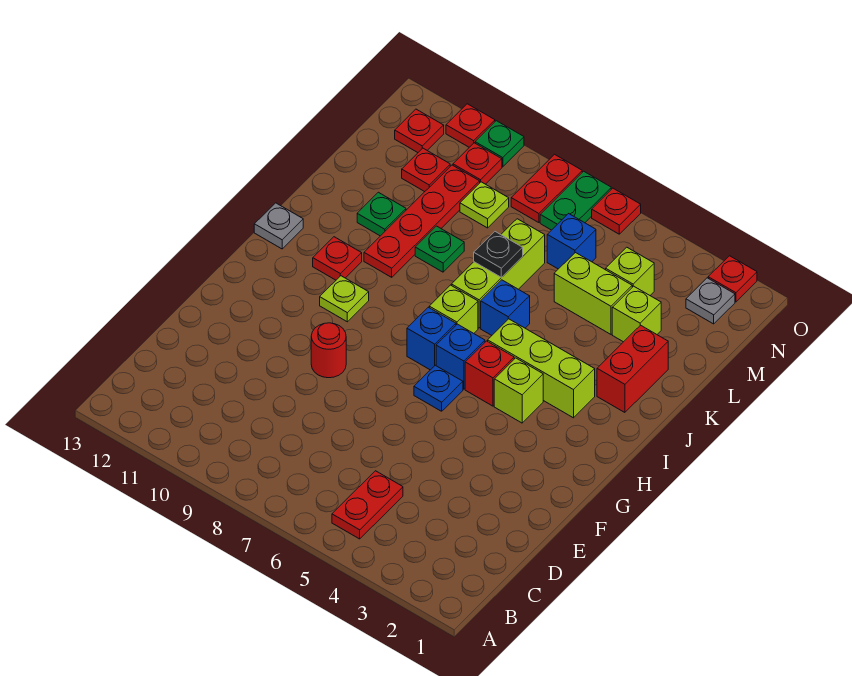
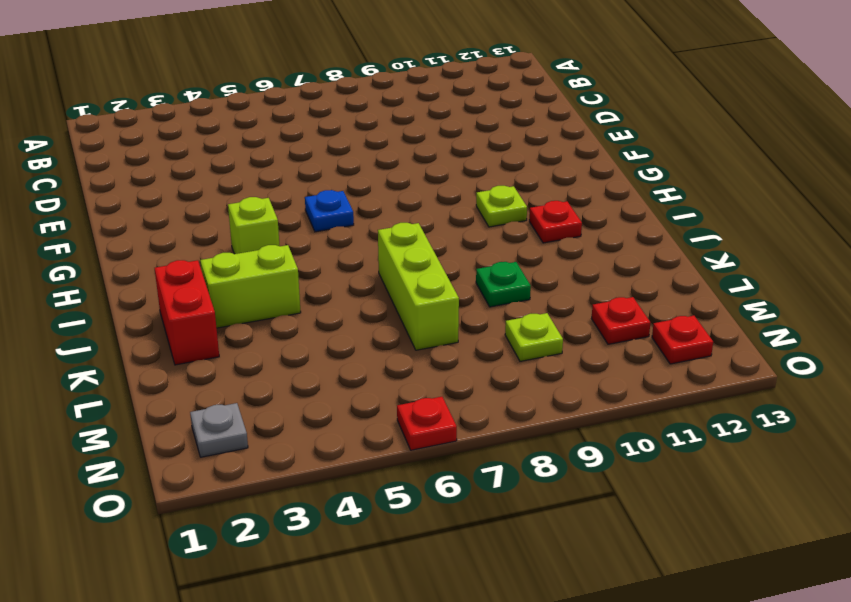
lime brick J3:J4 level 1 -> lime brick L4:L5 level 1
none -> red plate B5:C5 level 1
none -> red round brick F9 level 1
none -> red brick H5 level 1
none -> blue brick H6 level 1

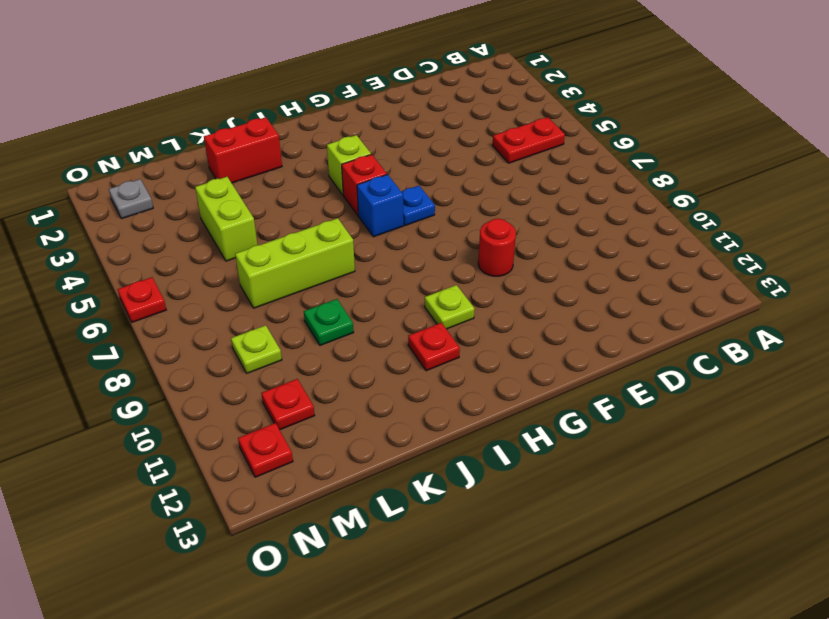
none -> blue brick H7 level 1
none -> lime brick I3:I5 level 1
none -> lime brick I7 level 1
none -> grey plate I13 level 1

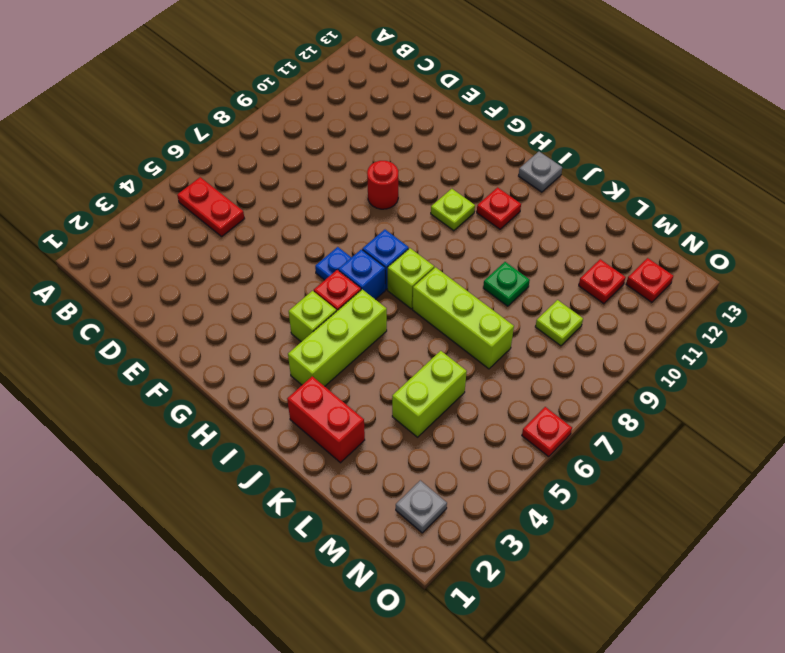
none -> blue brick J6 level 1
none -> red plate J10:M10 level 1
none -> green plate K11 level 1
none -> lime brick L3 level 1

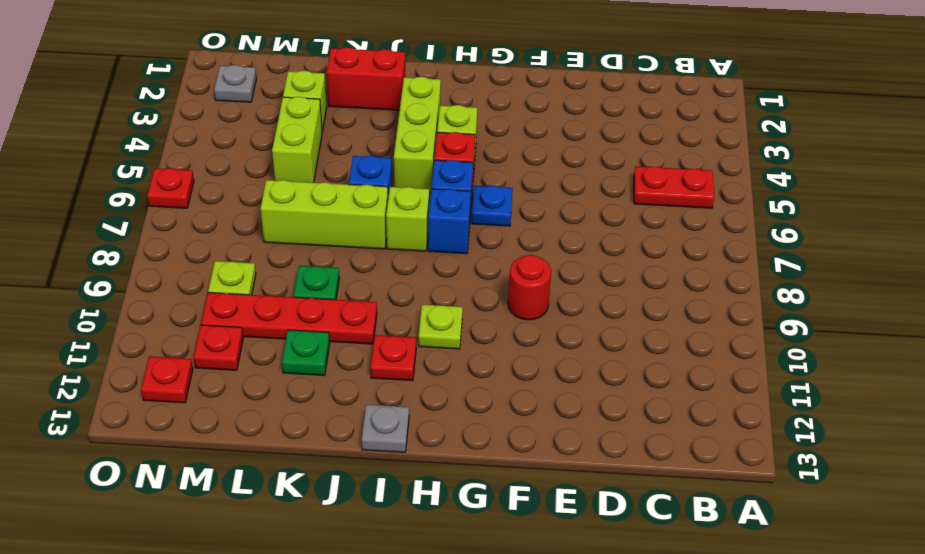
none -> lime brick M4 level 1
none -> blue brick M6 level 1
none -> green plate N7:O7 level 1
none -> red plate N8:O8 level 1

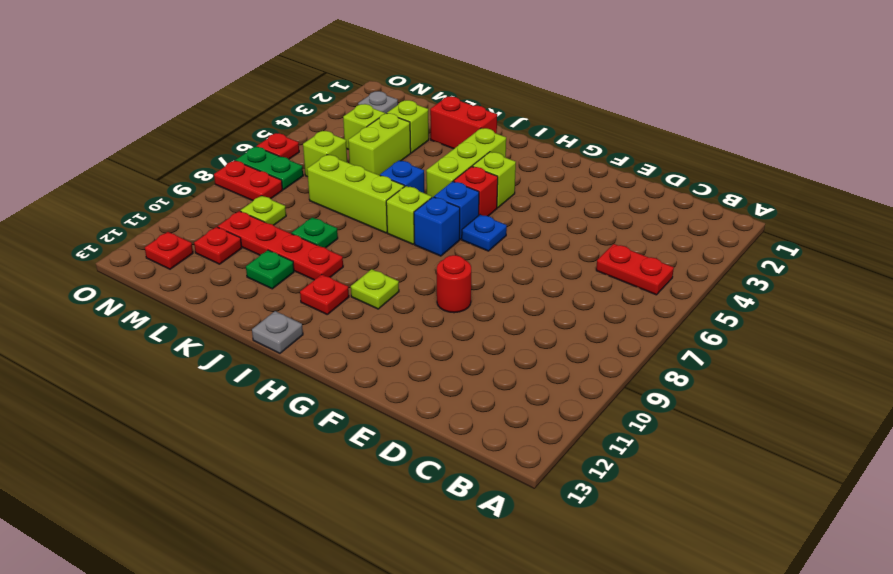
lime brick M6 level 1 -> blue brick M6 level 1
none -> red plate N10 level 1
none -> red plate O2 level 1
none -> green plate O10 level 1
none -> red plate O11 level 1

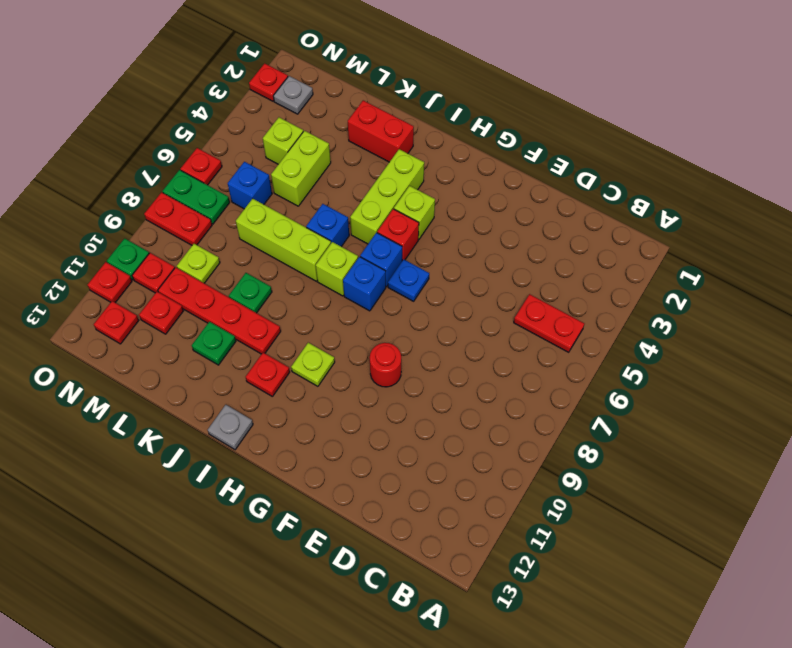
none -> lime brick L3 level 1
none -> black plate K7 level 2

